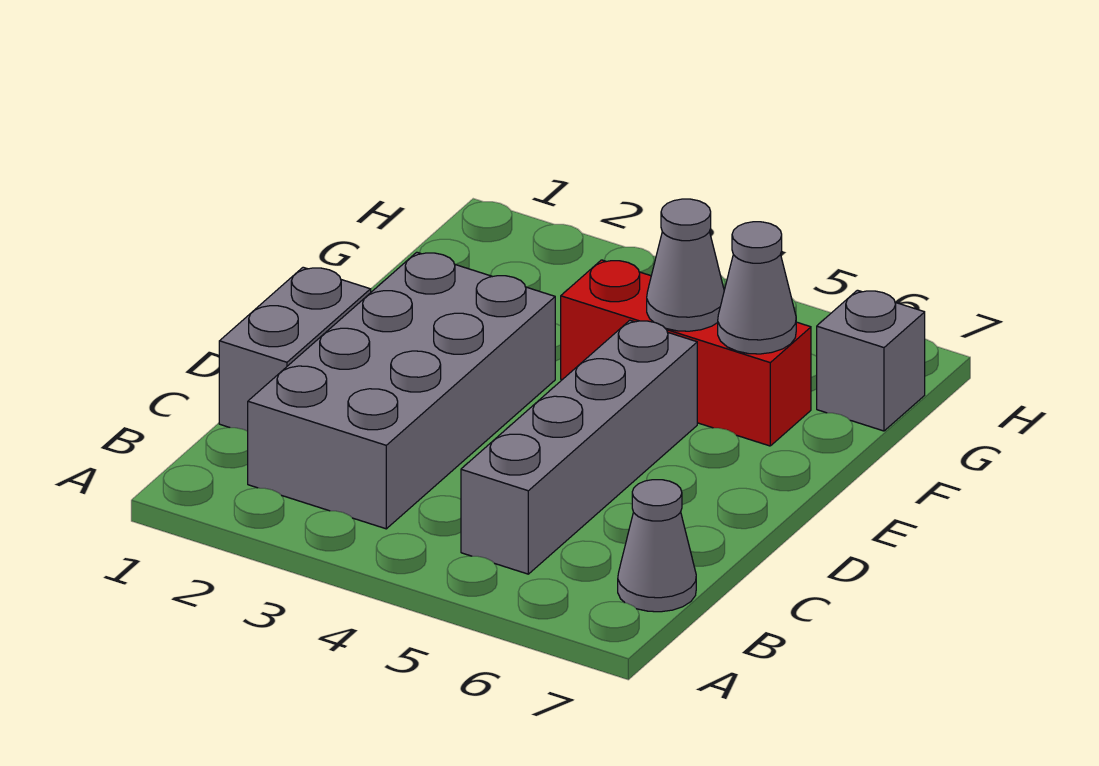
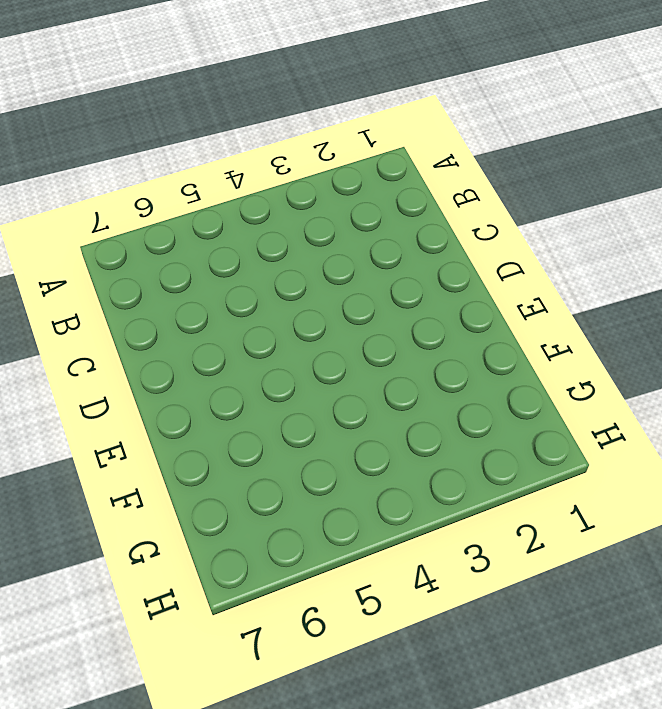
none -> grey brick B2:E3 level 1
none -> grey brick B5:E5 level 1

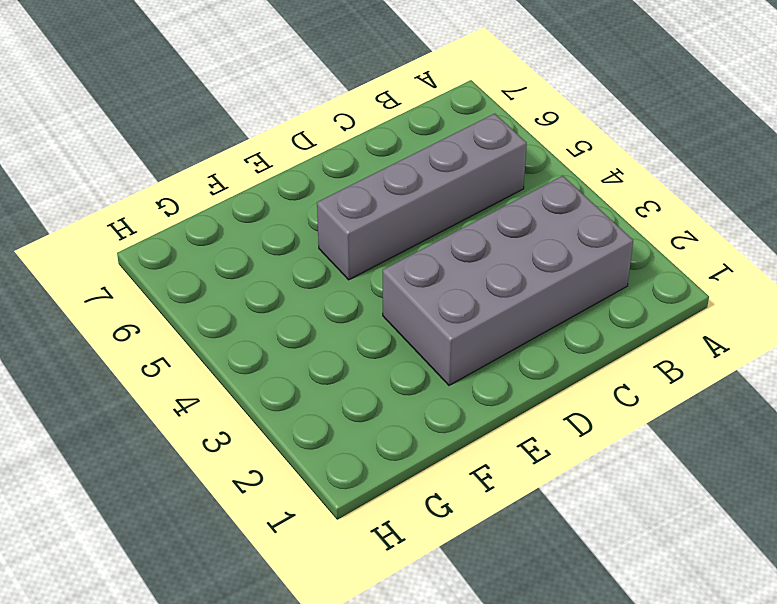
none -> grey cone B7 level 1
none -> grey brick C1:D1 level 1

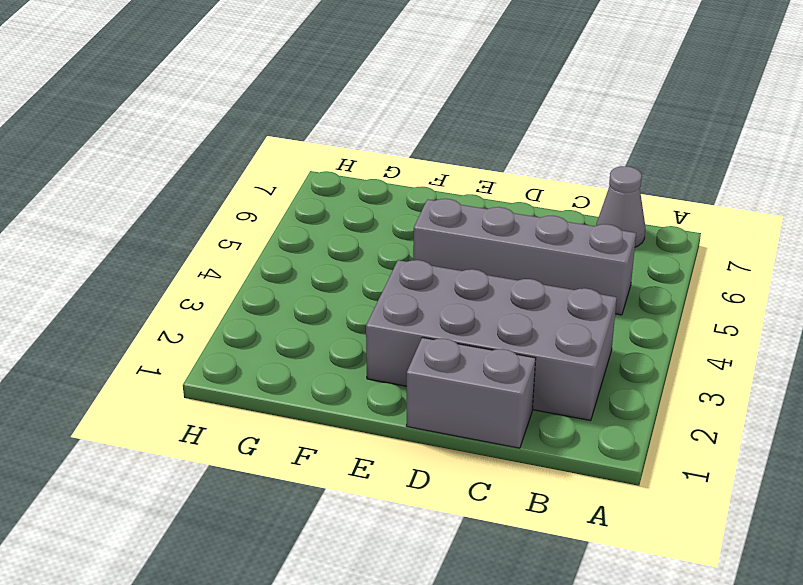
none -> red brick F4:F6 level 1
none -> grey brick G7 level 1

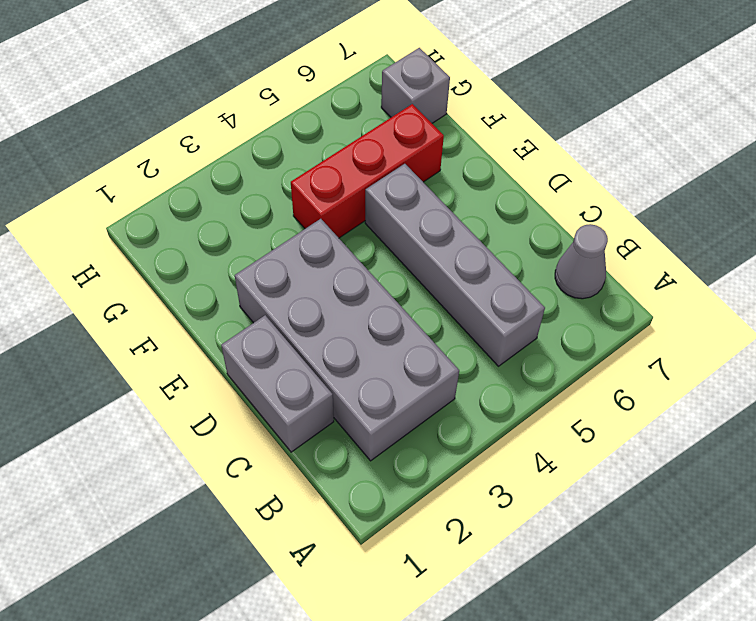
none -> grey cone F5 level 2
none -> grey cone F6 level 2

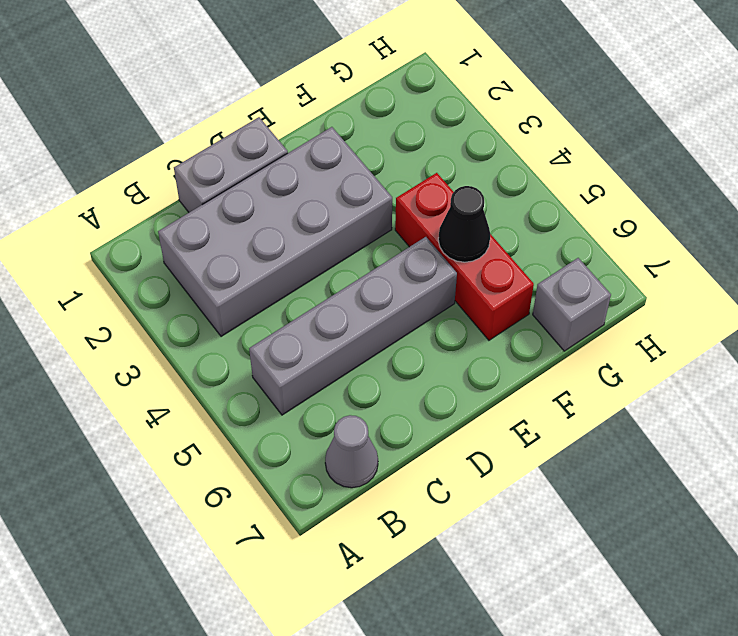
black cone F5 level 2 -> grey cone F5 level 2
none -> grey cone F6 level 2

